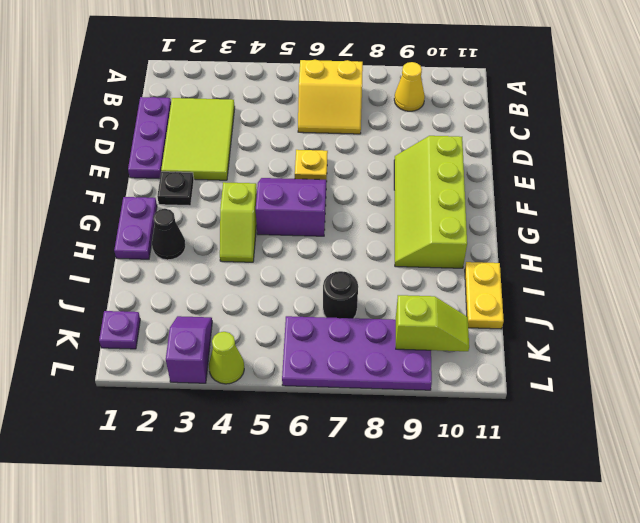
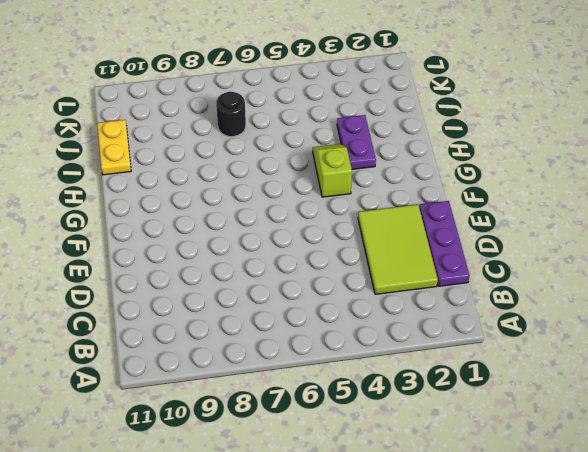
purple plate H3:I3 level 1 -> purple plate G1:H1 level 1
none -> yellow slope B6:C7 level 1 top B
none -> yellow cone B9 level 1
none -> yellow plate E6 level 1

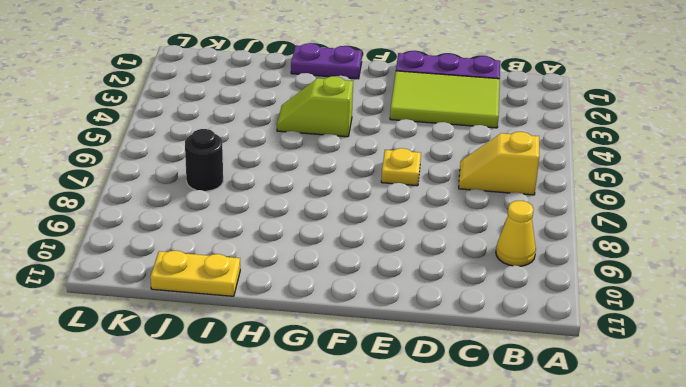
yellow slope B6:C6 level 1 top B -> yellow slope B6:C7 level 1 top B
none -> lime slope E9:H10 level 1 top 10
none -> black plate F2 level 1
none -> purple slope F5:G6 level 1 top G

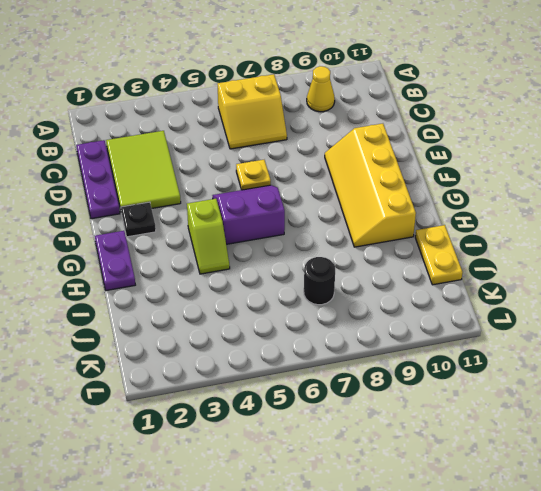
yellow slope E9:H10 level 1 top 10 -> lime slope E9:H10 level 1 top 10
none -> black cone H2 level 1
none -> purple plate K1 level 1
none -> purple slope K3:L3 level 1 top L

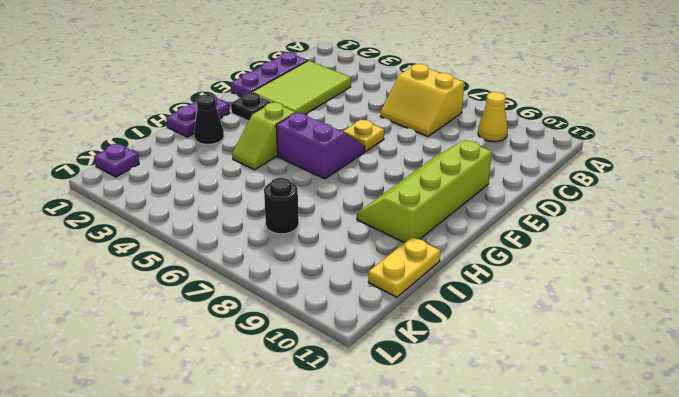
none -> purple slope K3:L3 level 1 top L
none -> purple plate K6:L9 level 1
none -> lime cone L4 level 1

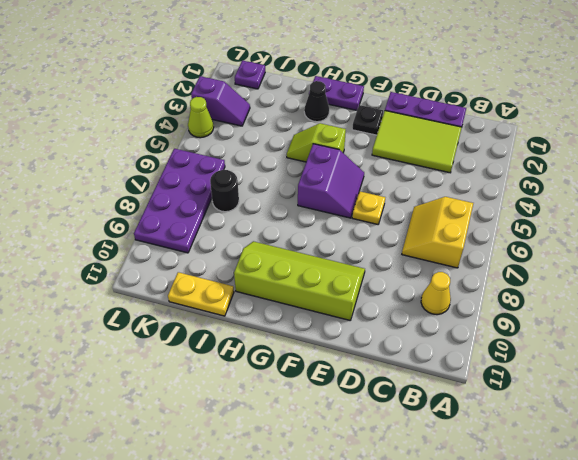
none -> lime slope K9:K10 level 2 top 9

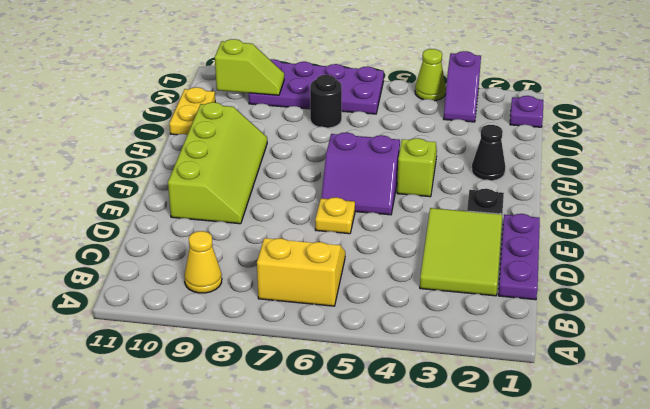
lime slope K9:K10 level 2 top 10 -> lime slope K9:K10 level 2 top 9
none -> purple plate G1:H1 level 1

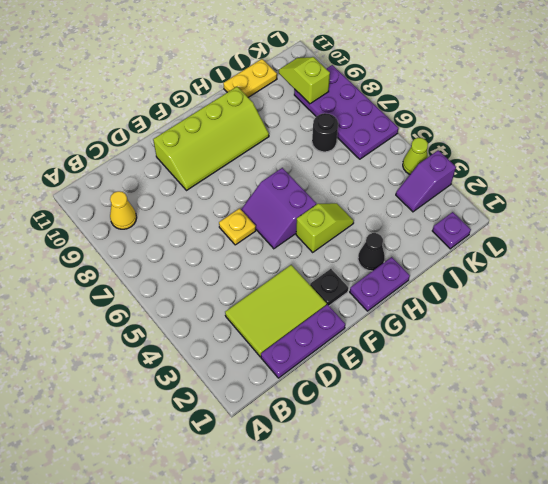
none -> yellow slope B6:C7 level 1 top B

